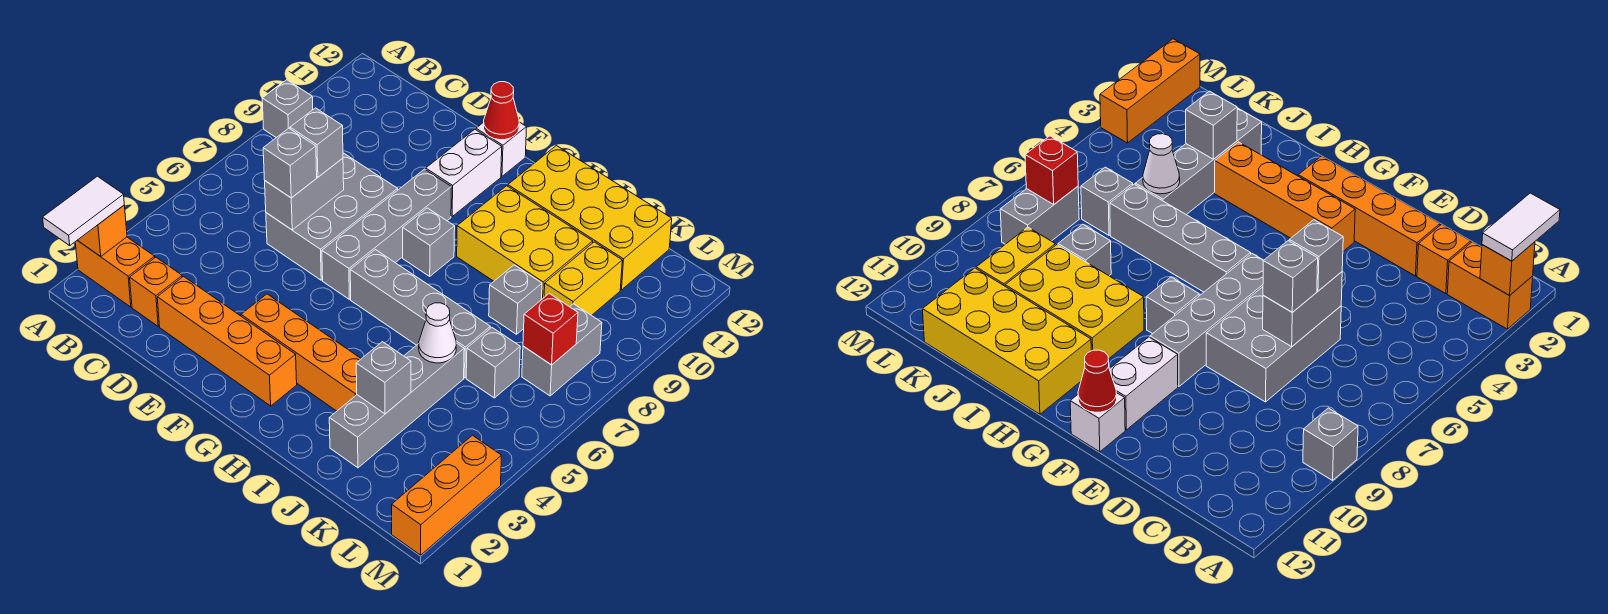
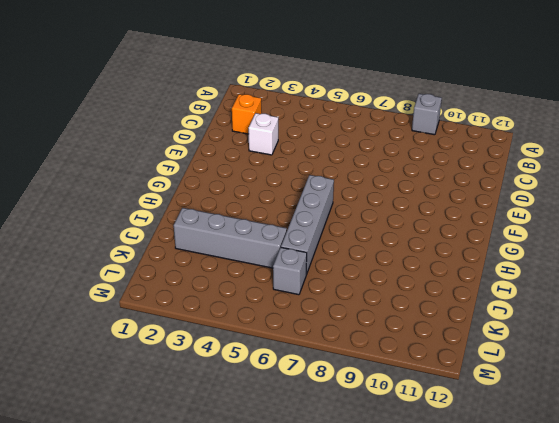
white brick D3 level 1 -> white brick F12 level 1
none -> orange brick A2:B2 level 1
none -> orange brick D2:G2 level 1
none -> grey brick D6:E8 level 1

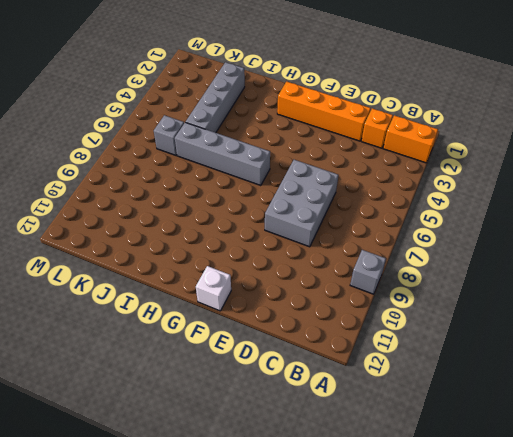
none -> orange brick F3:I3 level 1
none -> grey brick F6:F9 level 1
none -> white brick F10:F11 level 1

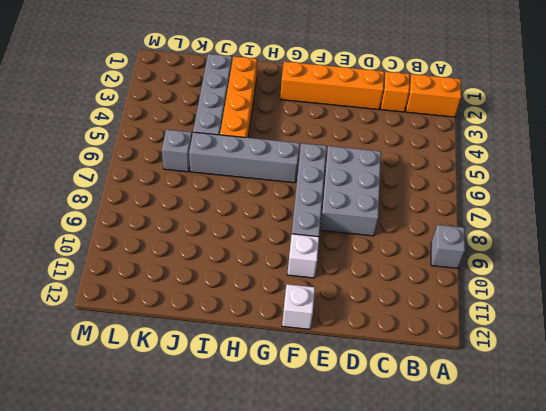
white brick F10 level 1 -> white brick F10:F11 level 1
orange brick I2:I5 level 1 -> orange brick F3:I3 level 1
none -> grey brick G8 level 1
none -> yellow brick H9:J10 level 1
none -> yellow brick H11:K12 level 1

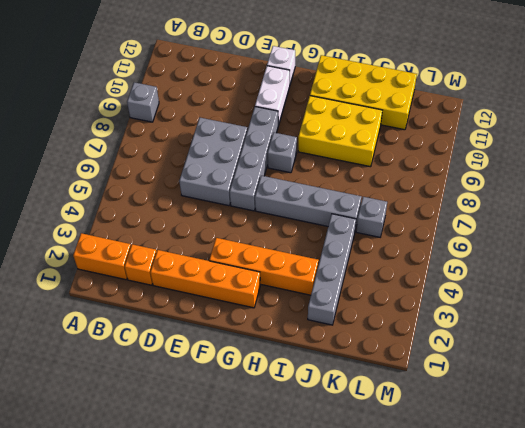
none -> grey brick J8 level 1
none -> yellow brick K9:K10 level 1
none -> grey brick L7:L8 level 1

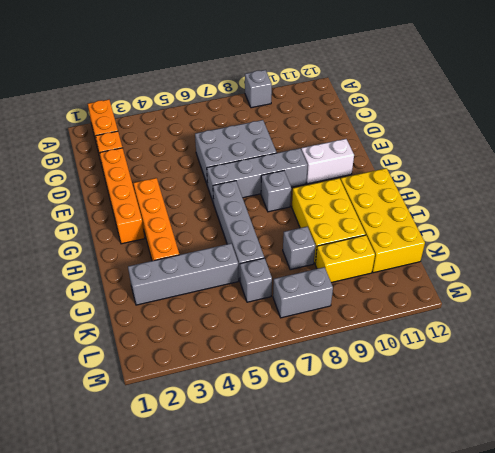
none -> white brick F12 level 1
none -> orange brick M1:M3 level 1
none -> orange brick A2 level 2

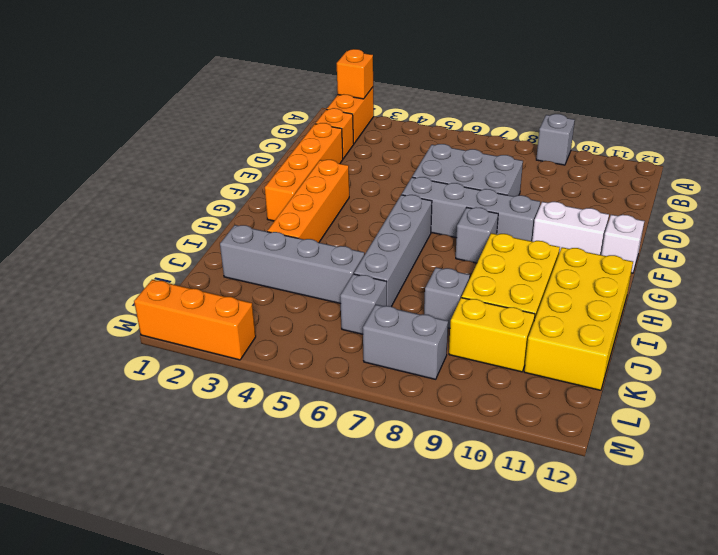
none -> grey brick D6:D7 level 2
none -> red cone F12 level 2
none -> grey brick J3 level 2

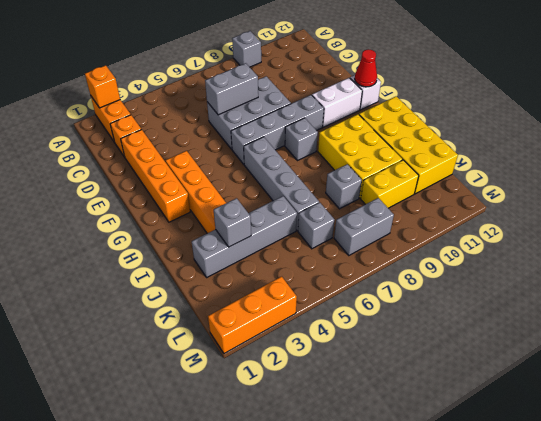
none -> white cone J5 level 2
none -> red brick L7 level 2
none -> white tile A1:A2 level 3

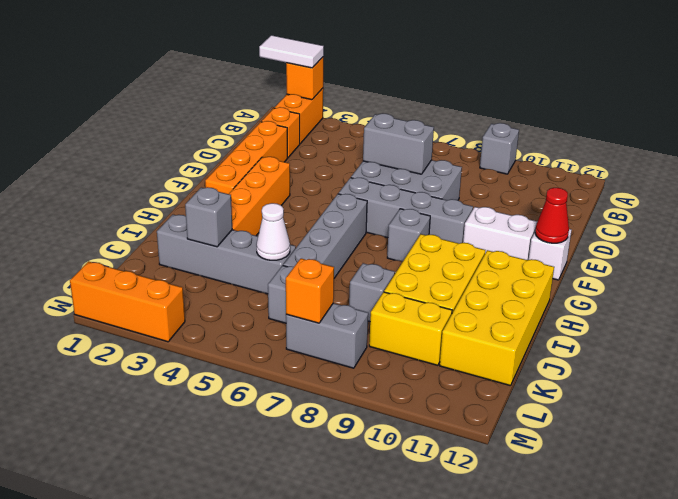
orange brick L7 level 2 -> red brick L7 level 2
none -> grey brick D6 level 3
none -> grey brick D7 level 3

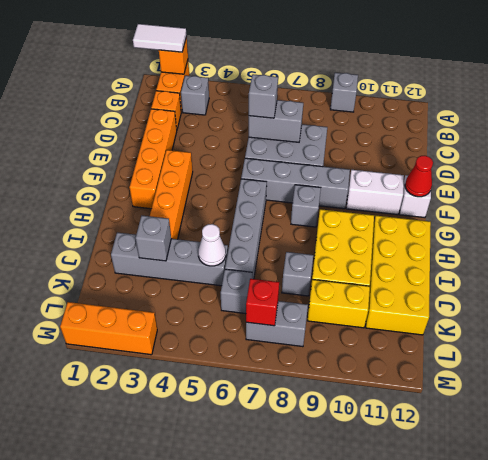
grey brick B3 level 1 -> grey brick D7 level 3

